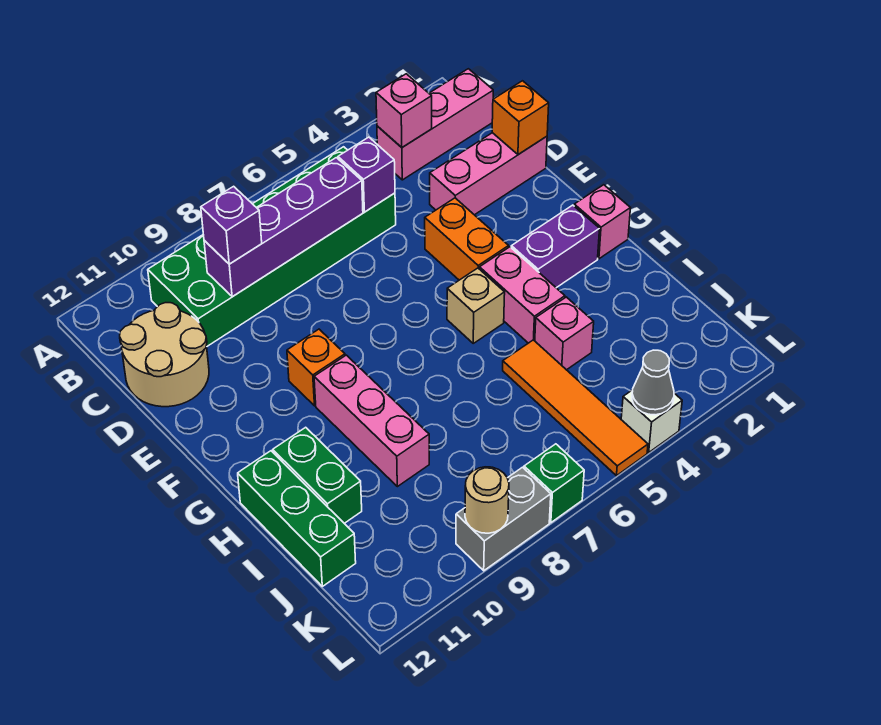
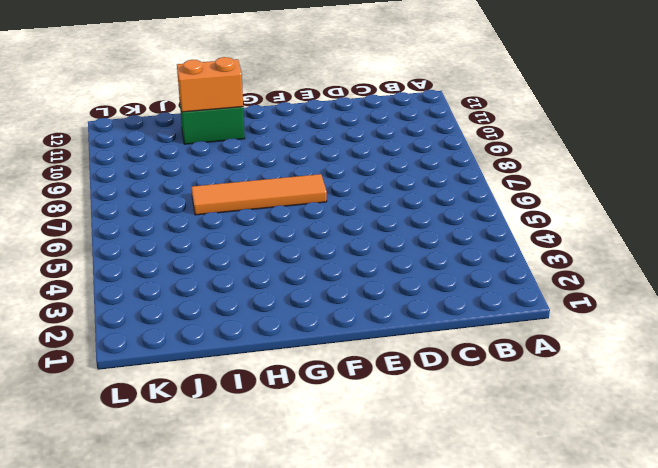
orange tile F7:I7 level 1 -> orange tile I5:L5 level 1
orange brick H11:I11 level 2 -> orange brick E4:F4 level 1
none -> pink brick B1:B3 level 1
none -> green brick B5:C10 level 1
none -> tan round brick C11:D12 level 1

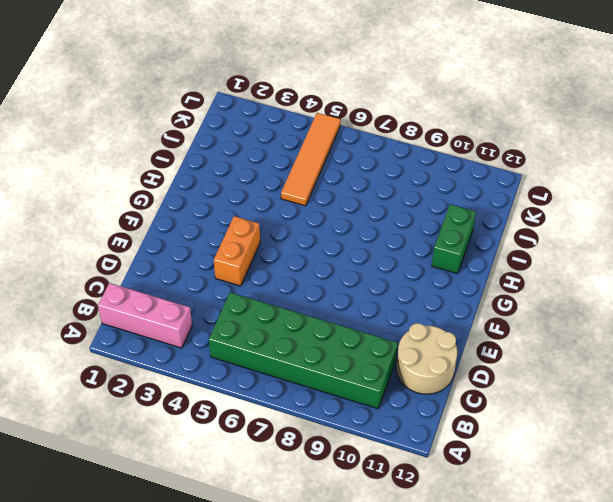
none -> pink brick D1:D3 level 1
none -> orange brick F9 level 1
none -> pink brick G1 level 1

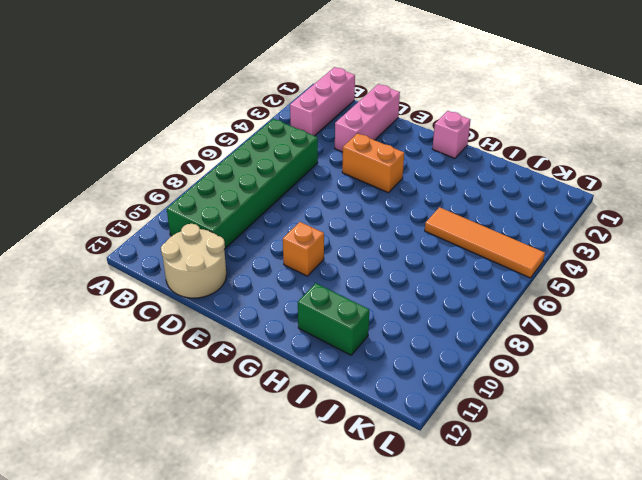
none -> purple brick G2:G3 level 1
none -> pink brick G4:H4 level 1
none -> tan brick G5 level 1

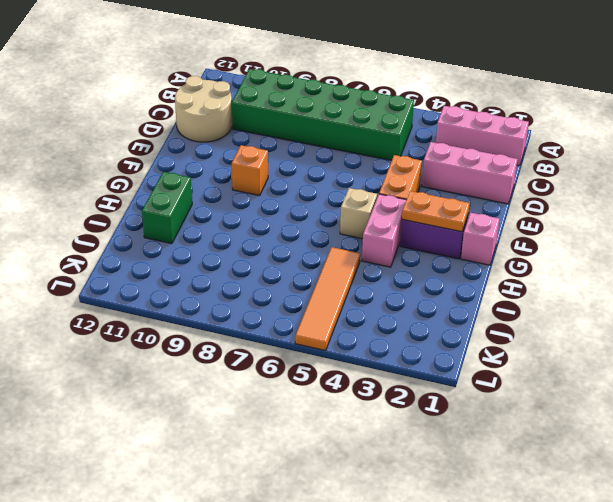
orange plate G2:G3 level 2 -> none
none -> pink brick G9:I9 level 1
none -> green brick H12:J12 level 1
none -> pink brick I4 level 1

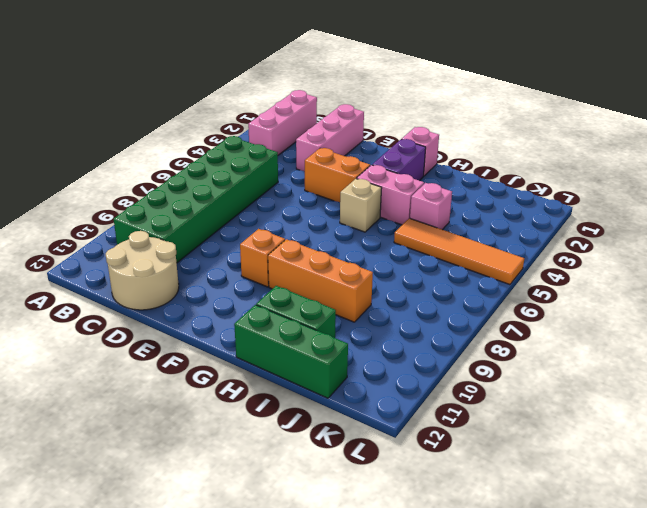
orange brick G9:I9 level 1 -> pink brick G9:I9 level 1
none -> white brick L4 level 1
none -> green brick L7 level 1
none -> grey brick L8:L9 level 1

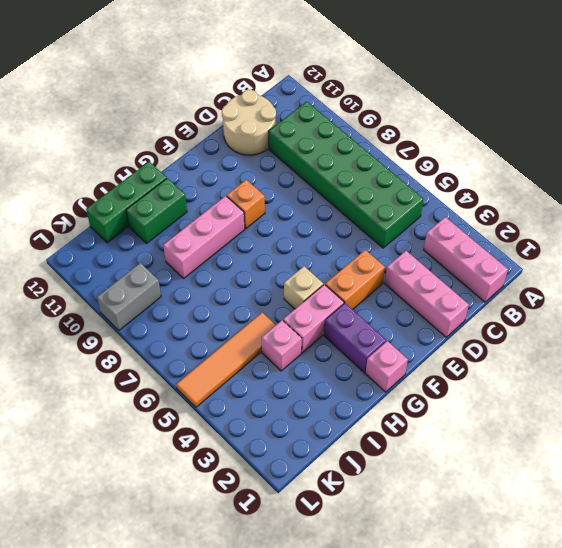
grey brick K9:L9 level 1 -> grey brick L8:L9 level 1
none -> white brick L4 level 1
none -> green brick L7 level 1
none -> pink brick B3 level 2

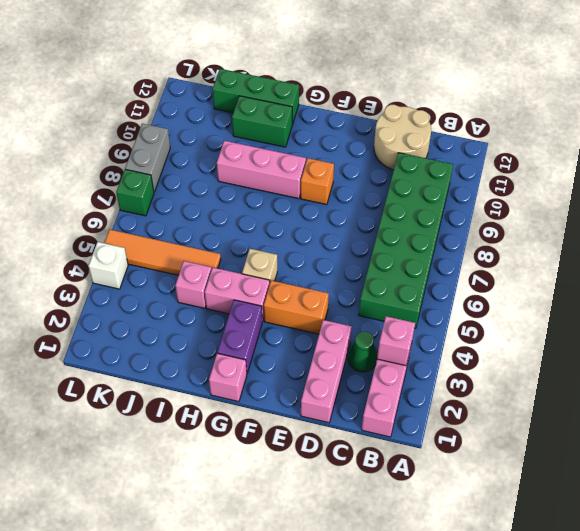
green cone C3 level 1 -> none
none -> purple brick C5 level 2
none -> purple brick C6:C9 level 2
none -> orange brick D1 level 2

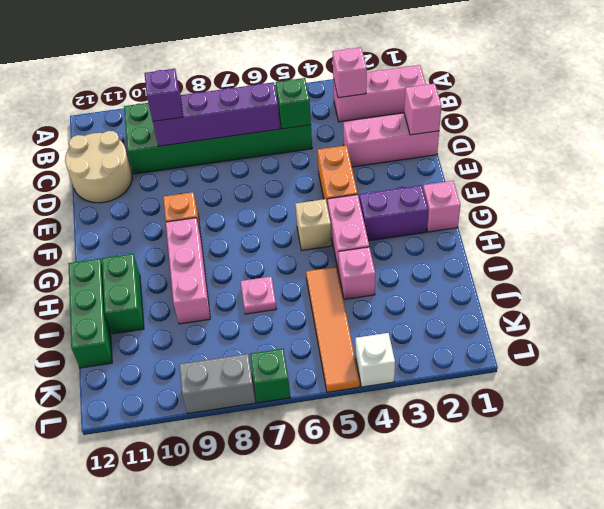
green brick C5 level 2 -> purple brick C5 level 2
pink brick D1 level 2 -> orange brick D1 level 2
pink plate I7 level 1 -> none
none -> grey cone L4 level 2
none -> tan round brick L9 level 2

